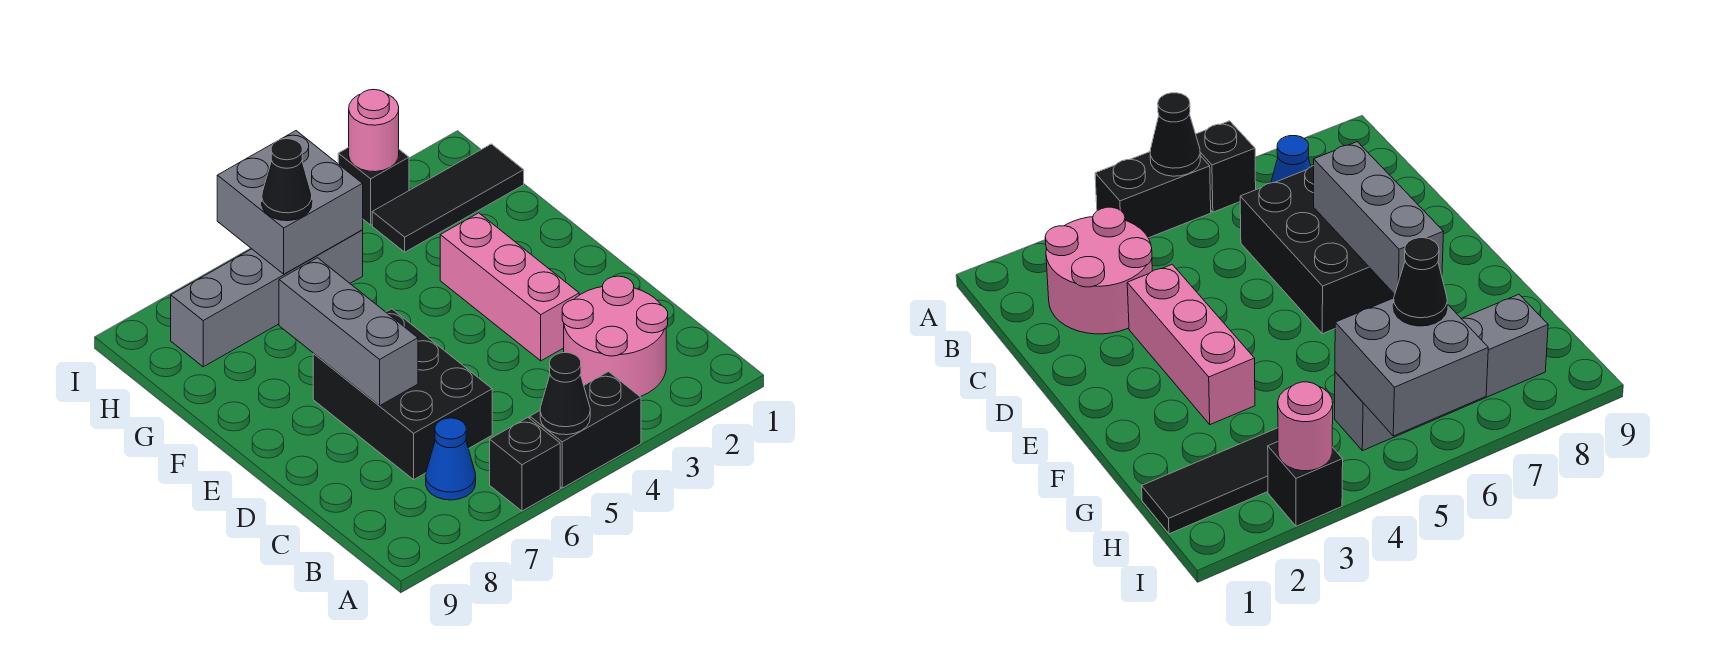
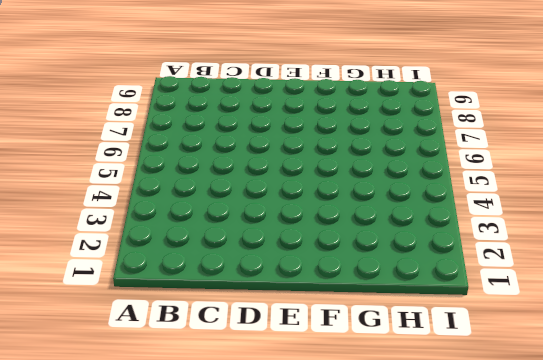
none -> black brick A4:A5 level 1
none -> black brick A6 level 1
none -> pink round brick B2:C3 level 1

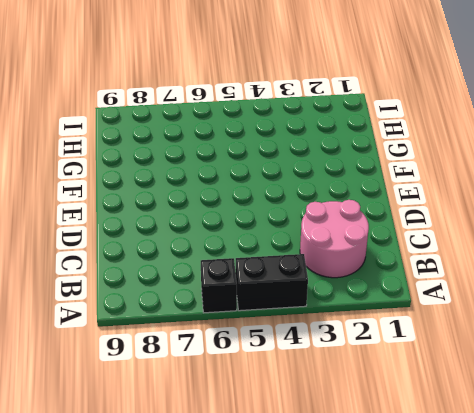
none -> blue cone B7 level 1
none -> black brick C6:E7 level 1
none -> pink brick D3:F3 level 1

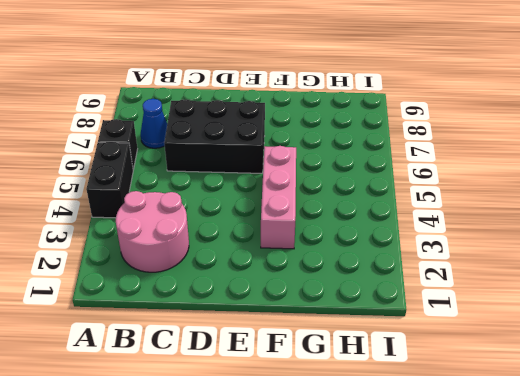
pink brick F3:F5 level 1 -> pink brick D3:F3 level 1
none -> black tile H1:H3 level 1
none -> grey brick H5:H8 level 1
none -> black brick I3 level 1

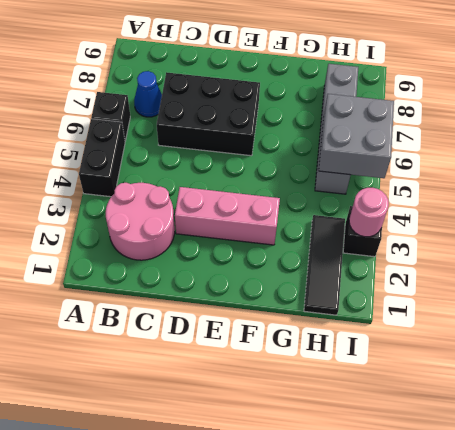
none -> black cone A5 level 2
none -> grey brick D7:F7 level 2
none -> black cone H6 level 3

